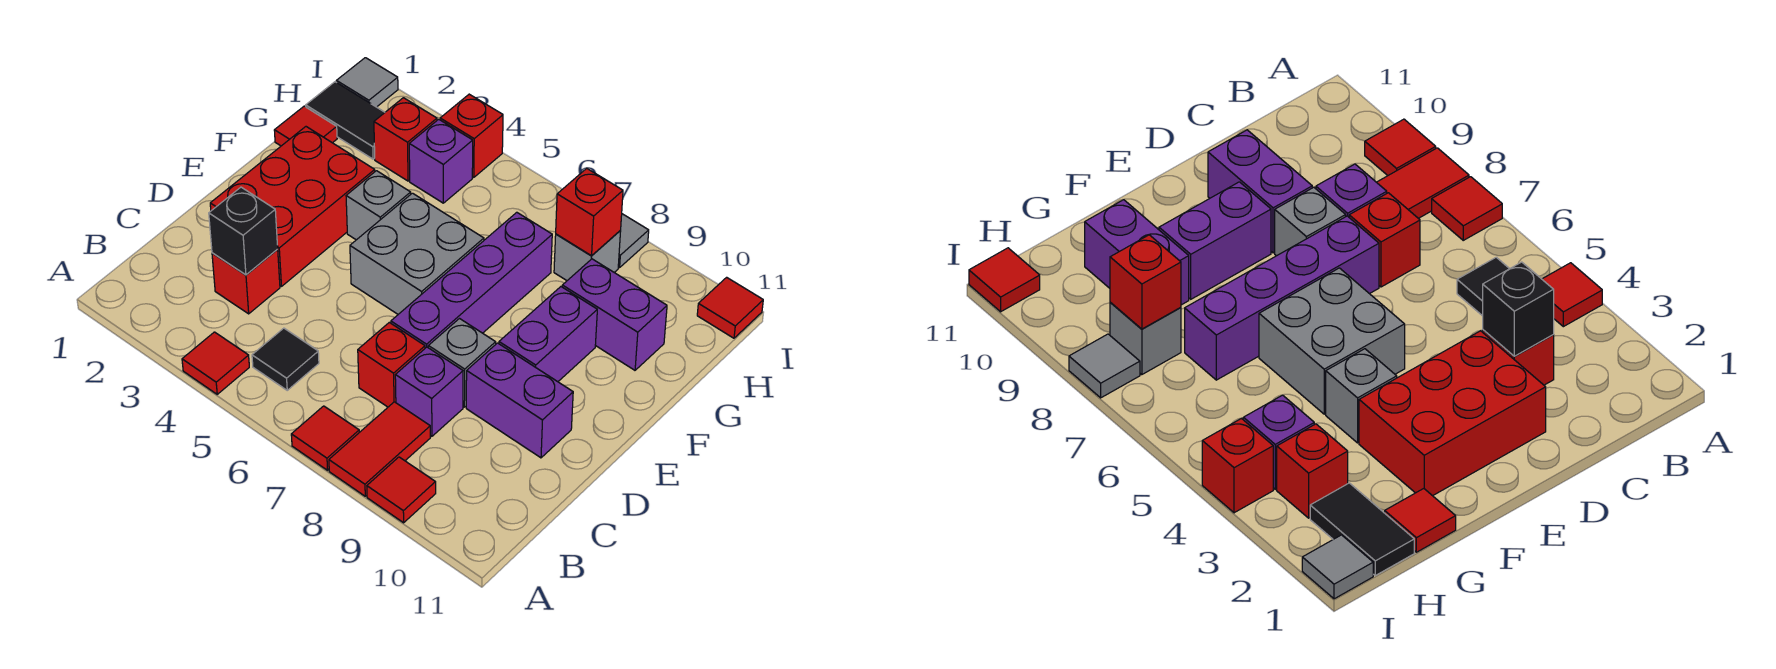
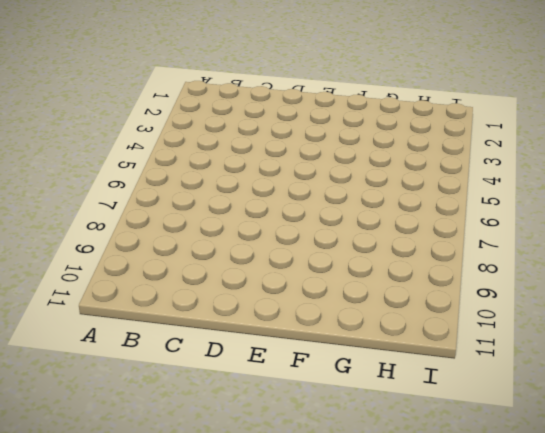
none -> red tile A4 level 1
none -> red tile A7 level 1
none -> red tile A8:B8 level 1

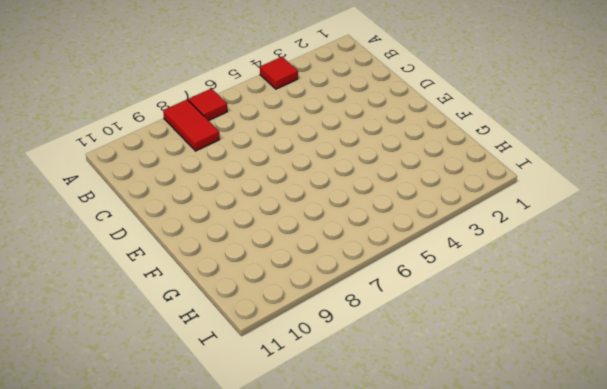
none -> red tile A9 level 1
none -> black tile B5 level 1
none -> red brick C3 level 1

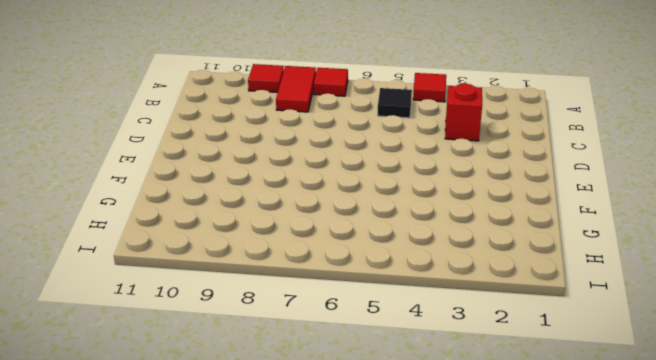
none -> red brick C7 level 1
none -> purple brick C8 level 1
none -> red brick D2:F3 level 1

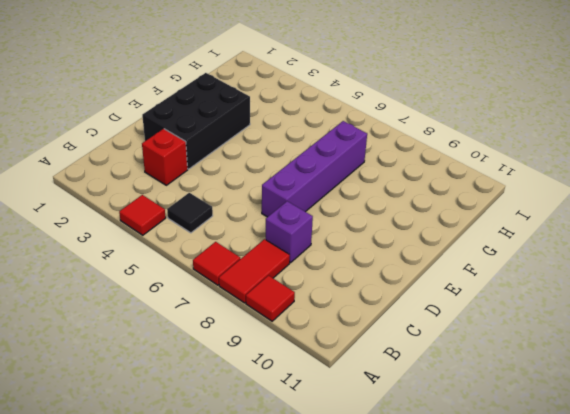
black brick D2:F3 level 1 -> red brick D2:F3 level 1
none -> red brick C7 level 1
none -> grey brick D8 level 1
none -> purple brick D9:D10 level 1

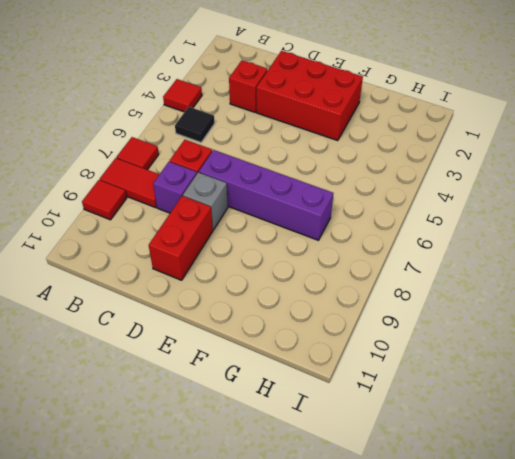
red brick D9:D10 level 1 -> purple brick D9:D10 level 1
none -> grey brick E5:F6 level 1
none -> purple brick E9:F9 level 1
none -> grey brick F4 level 1

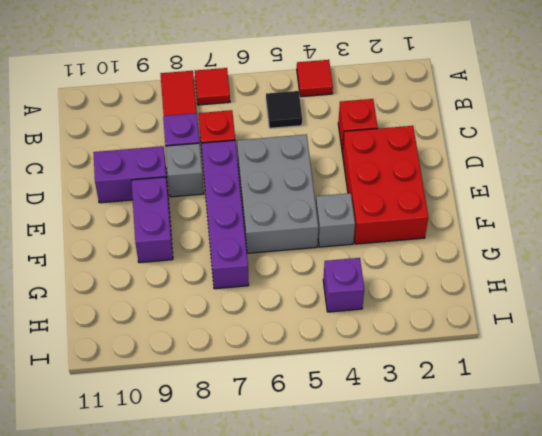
grey brick D5:F6 level 1 -> grey brick E5:F6 level 1
none -> red tile A9 level 1
none -> red tile G1 level 1
none -> purple brick G9:G10 level 1

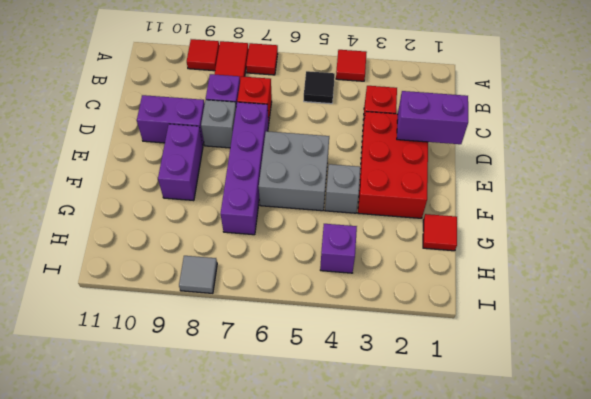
purple brick D1:D2 level 2 -> purple brick G9:G10 level 1
none -> black tile H1:H2 level 1
none -> red brick H3 level 1
none -> grey brick H8 level 1

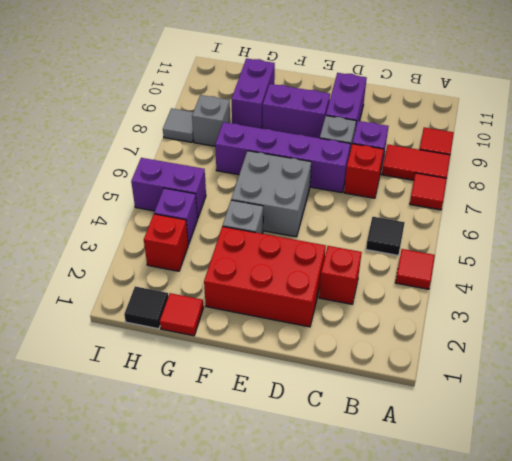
black tile H1 level 1 -> black tile H1:H2 level 1
purple brick H5:I5 level 1 -> none
none -> grey tile I1 level 1
none -> red brick I4 level 1
none -> red tile I11 level 1

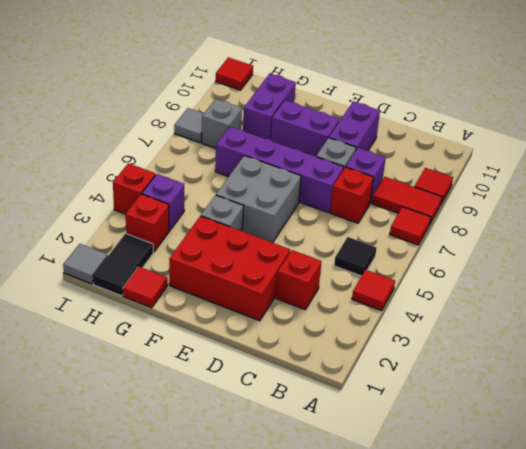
none -> black brick C3 level 2
none -> red brick H8 level 2

